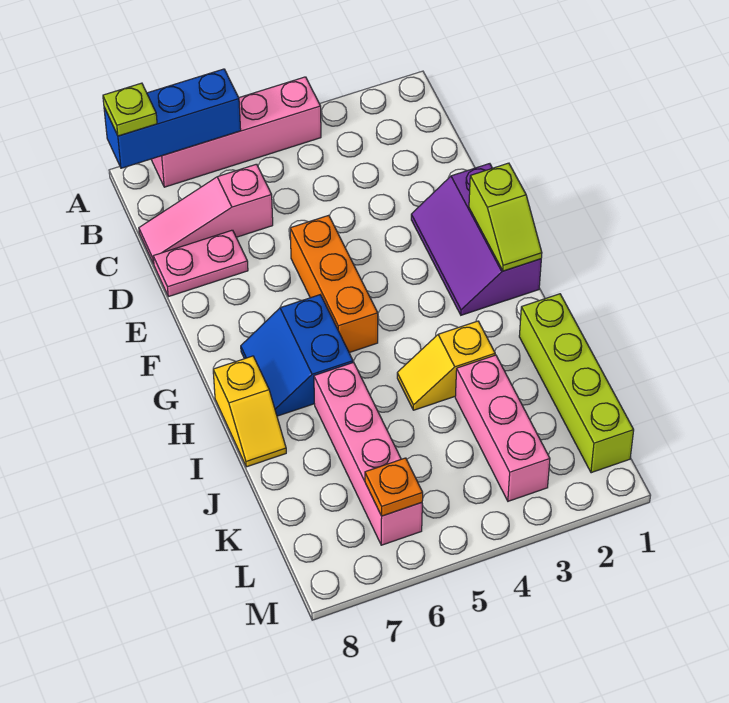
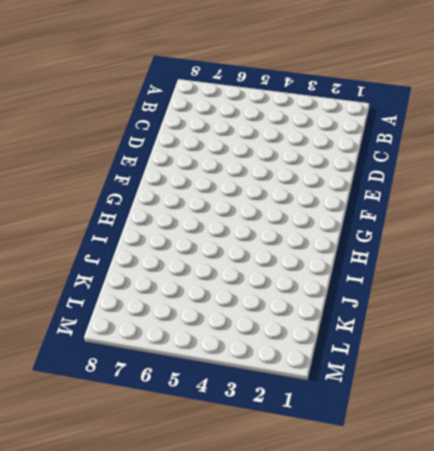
none -> pink brick A4:A7 level 1
none -> pink slope C6:C8 level 1 top 6
none -> pink plate D7:D8 level 1

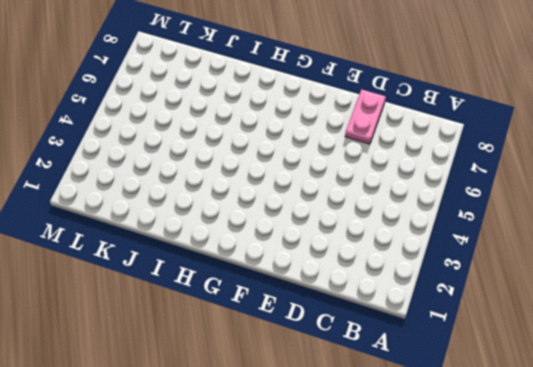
none -> pink brick A4:A7 level 1
none -> pink slope C6:C8 level 1 top 6
none -> purple slope E1:G2 level 1 top 1

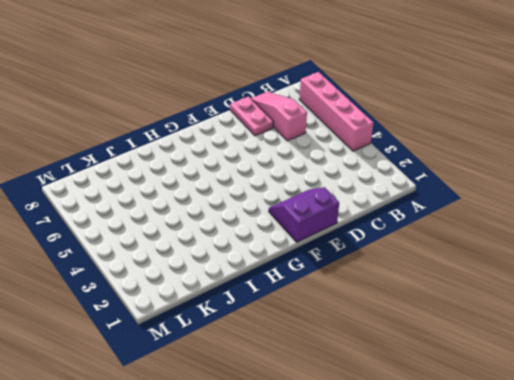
purple slope E1:F2 level 1 top 1 -> purple slope E1:G2 level 1 top 1
none -> orange brick E5:G5 level 1
none -> blue slope G6:H7 level 1 top 6
none -> yellow slope H8:I8 level 1 top H

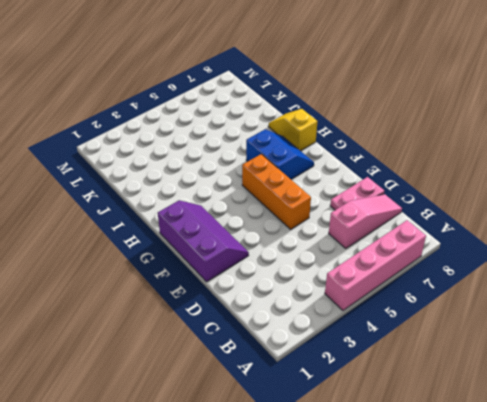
none -> lime brick I1:L1 level 1
none -> yellow slope I3:I4 level 1 top 3
none -> pink brick I6:L6 level 1

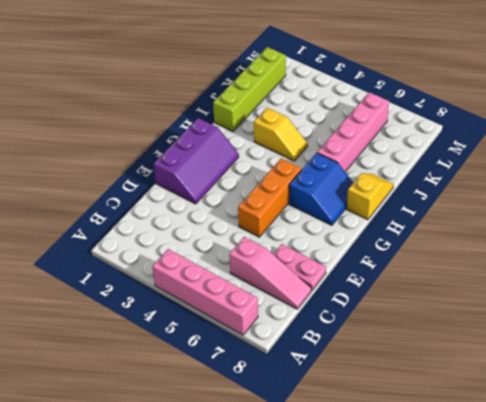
none -> pink brick J3:L3 level 1
none -> blue brick A6:A8 level 2
none -> lime slope F1:G1 level 2 top F

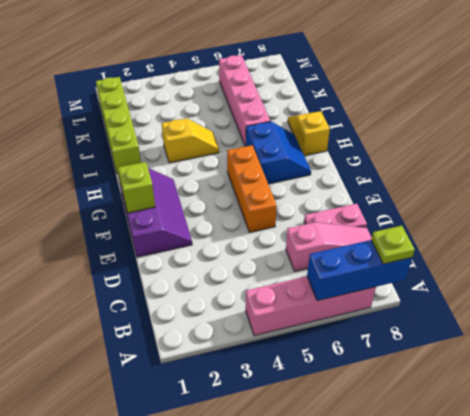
none -> pink brick J3:L3 level 1
none -> orange plate L6 level 2

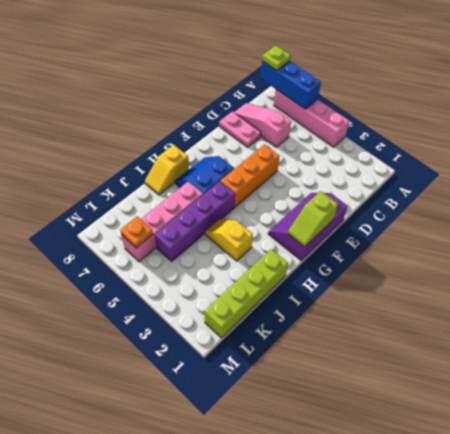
purple brick H5:K5 level 1 -> none
none -> pink brick J3:L3 level 1

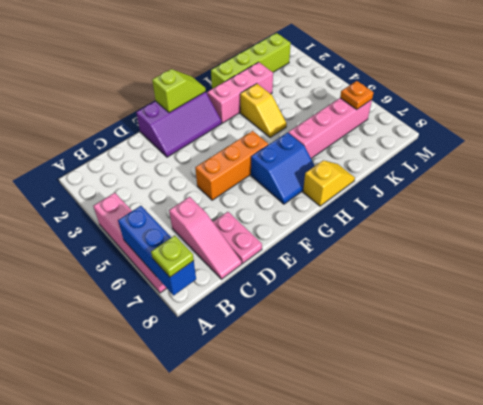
pink brick H2:J2 level 1 -> pink brick J3:L3 level 1

